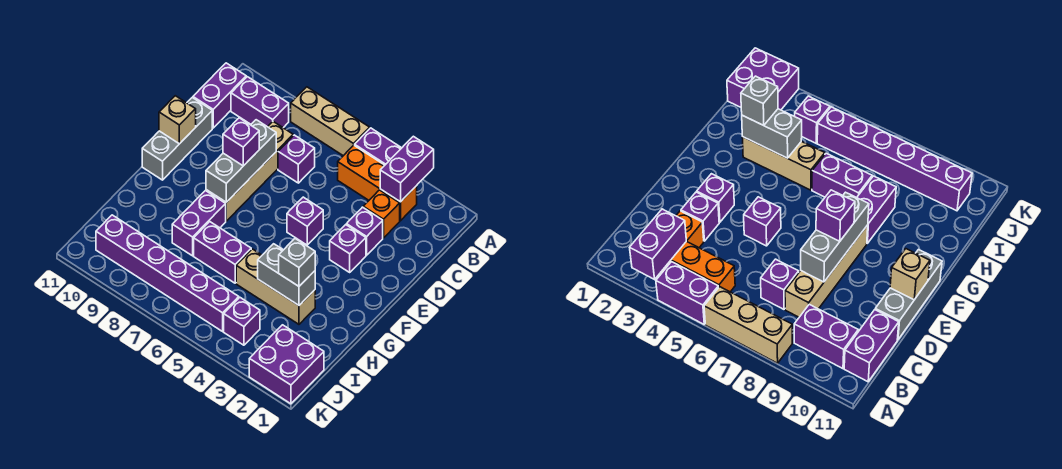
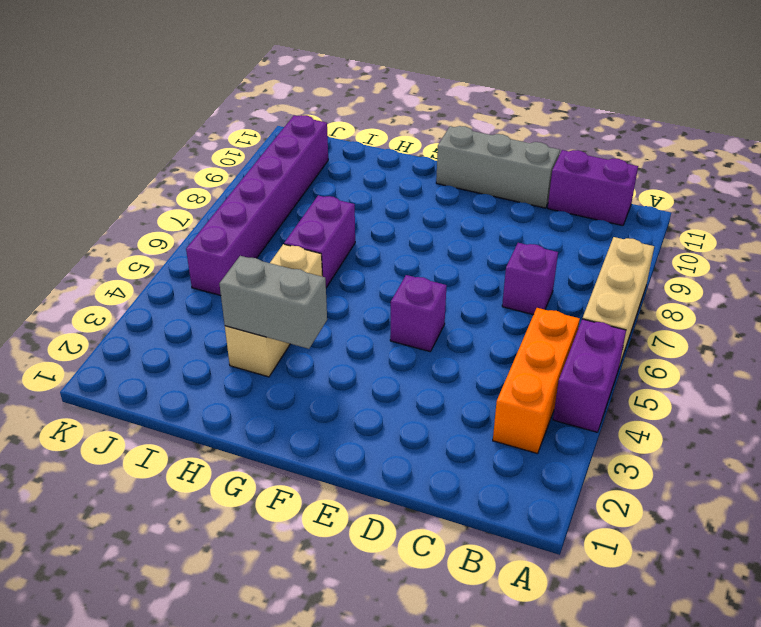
grey brick G3:H3 level 2 -> grey brick H3:H4 level 2
none -> purple brick B9:B10 level 1
none -> orange brick C3 level 1
none -> tan brick C8:F8 level 1

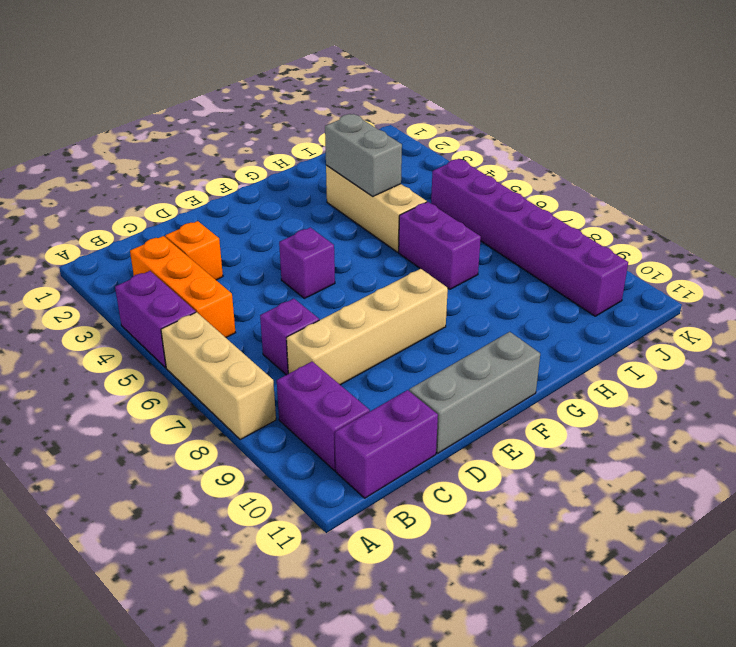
none -> purple brick D3 level 1
none -> purple brick E3 level 1
none -> purple brick G8:H8 level 1

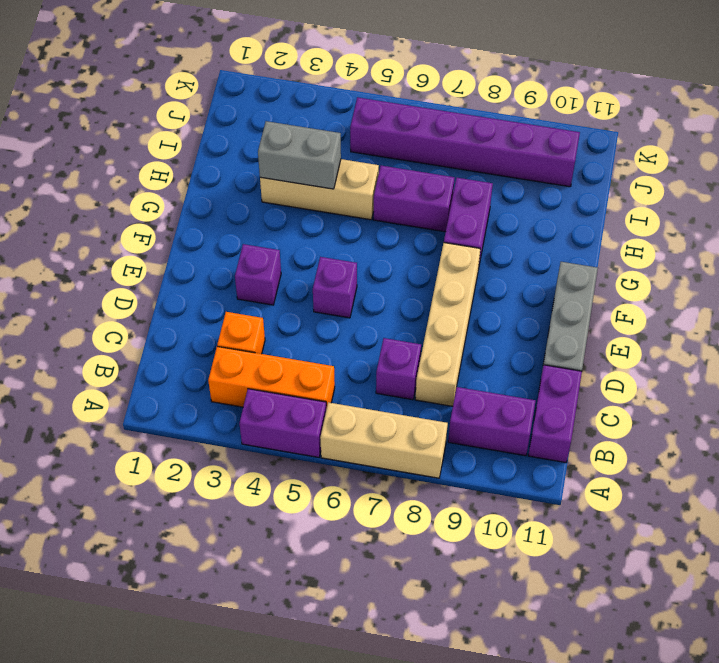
none -> purple brick D3 level 1
none -> purple brick J1:K2 level 1
none -> purple brick J4 level 1

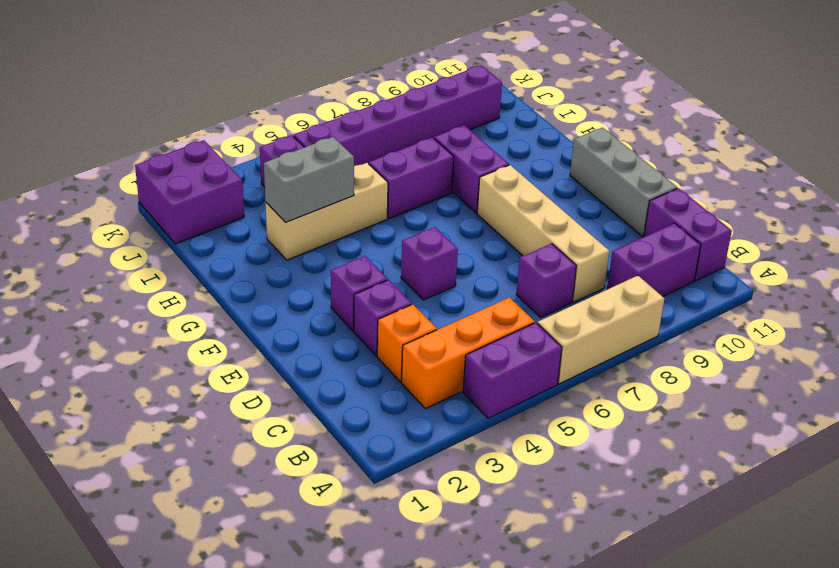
none -> purple brick A3:B3 level 2
none -> grey brick D8:F8 level 2
none -> tan brick E11 level 2

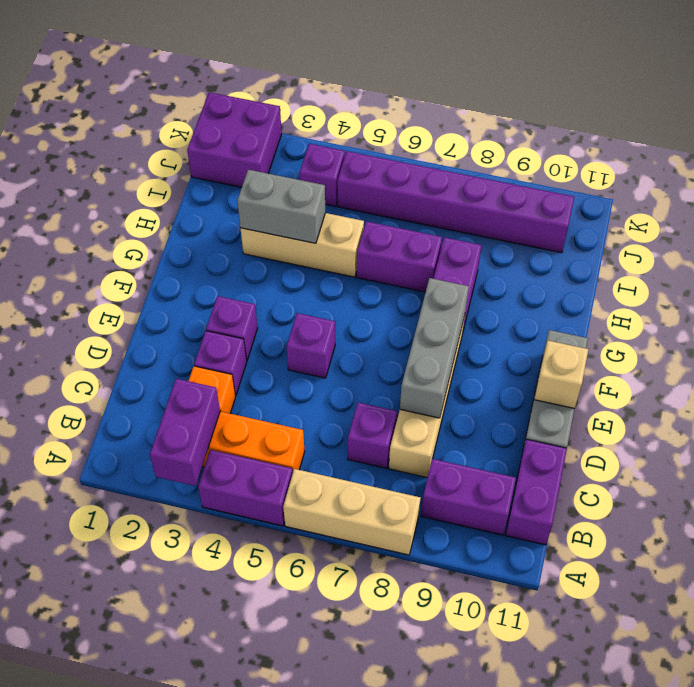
none -> purple brick E8 level 3
none -> grey brick H3 level 3

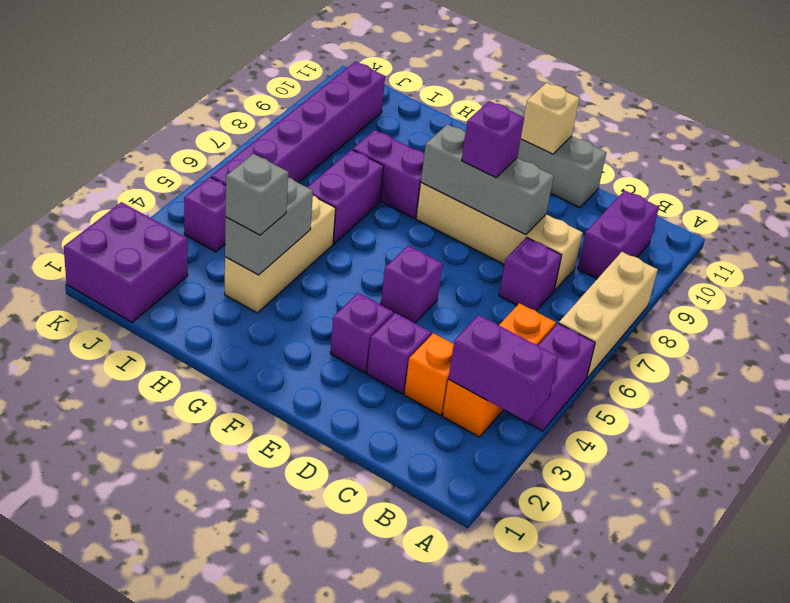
none -> purple brick B11:C11 level 1

